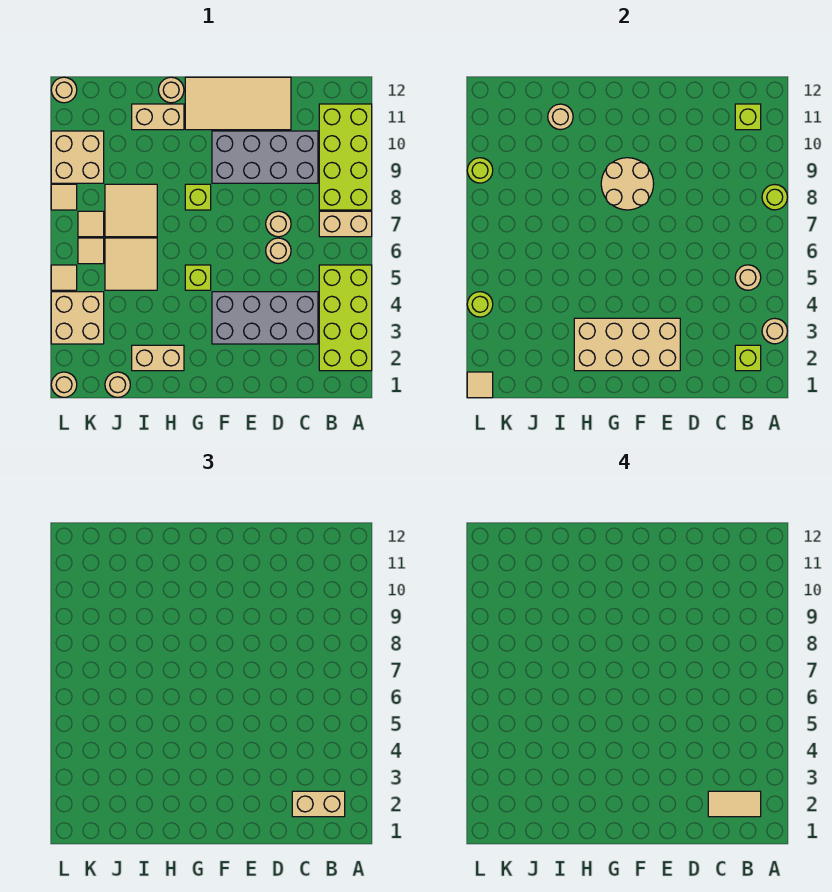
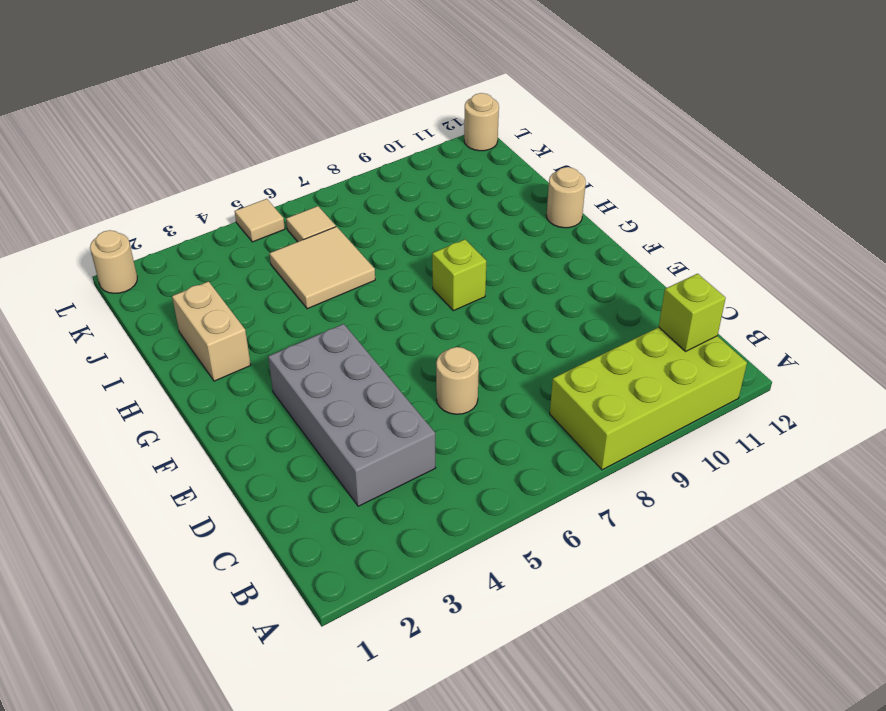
none -> lime brick A2:B5 level 1
none -> tan brick A7:B7 level 1
none -> grey brick C9:F10 level 1
none -> tan round brick D7 level 1

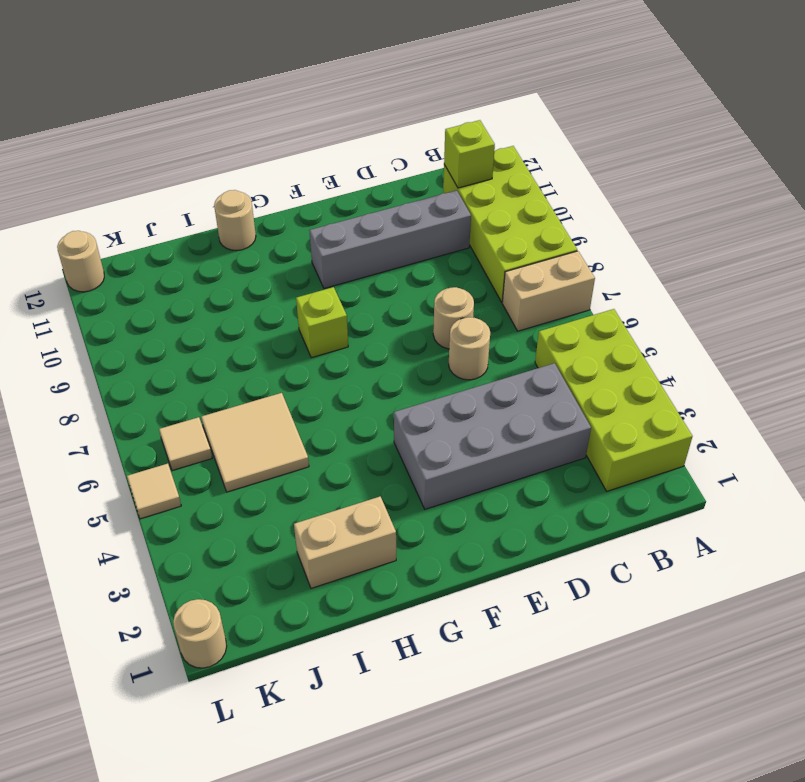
grey brick C10:F10 level 1 -> grey brick C9:F10 level 1
none -> tan tile D11:G12 level 1
none -> lime brick G5 level 1
none -> tan brick H11:I11 level 1
none -> tan tile I7:J8 level 1

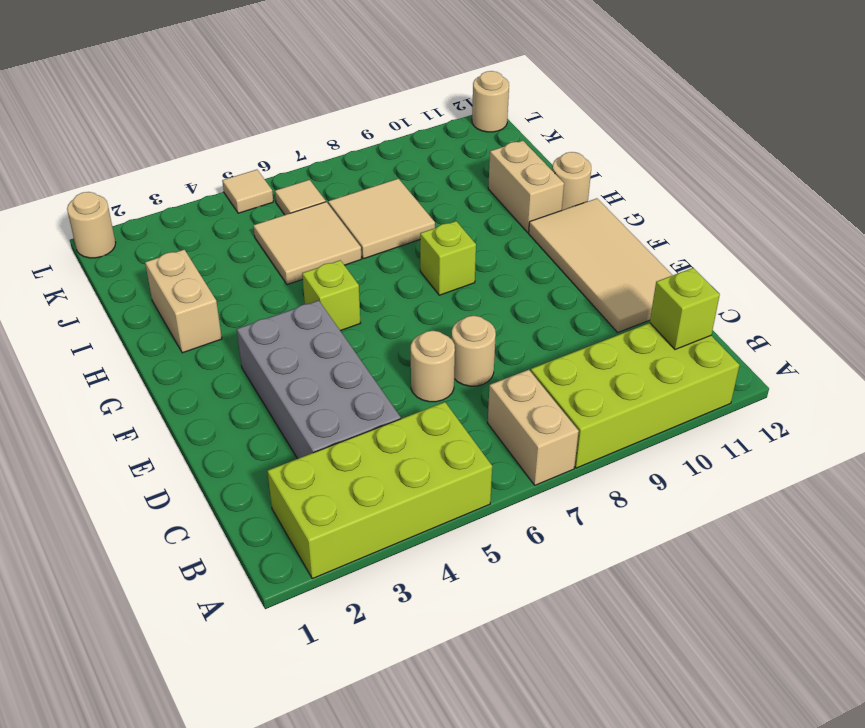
none -> grey brick C9:F10 level 1
none -> tan round brick J1 level 1
none -> tan brick K3:L4 level 1
none -> tan tile K7 level 1

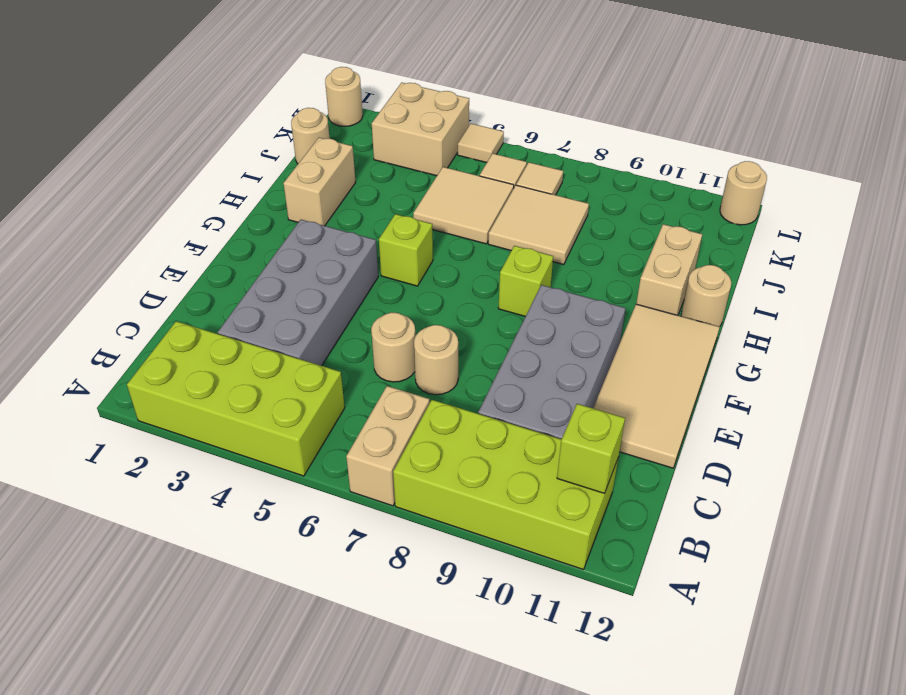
none -> tan brick K9:L10 level 1
none -> tan tile L8 level 1
none -> tan round brick A3 level 2
none -> lime round brick A8 level 2

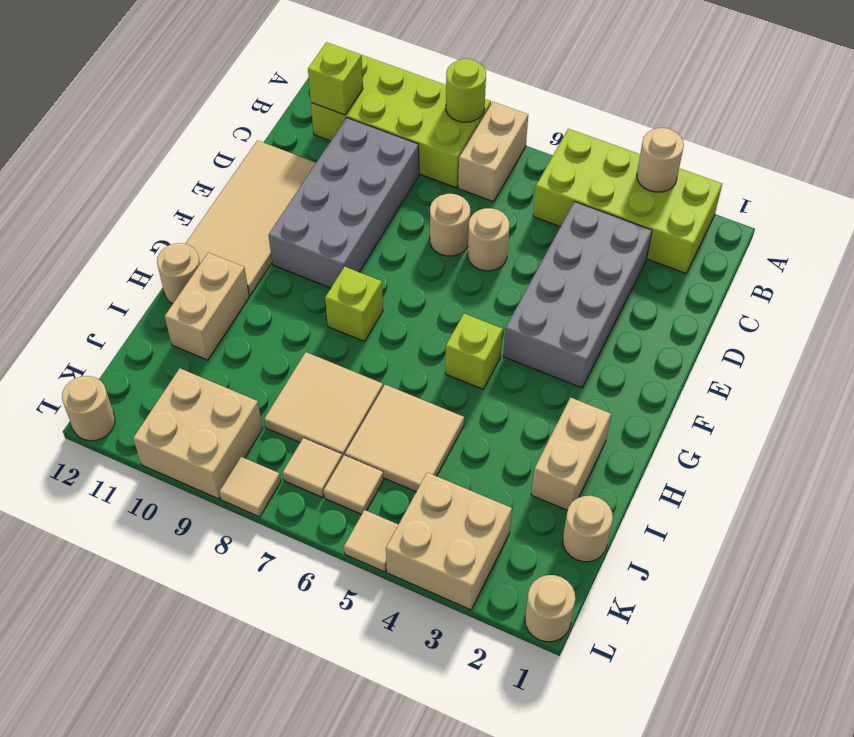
none -> lime brick B2 level 2
none -> tan round brick B5 level 2
none -> tan brick E2:H3 level 2
none -> tan round brick F8:G9 level 2

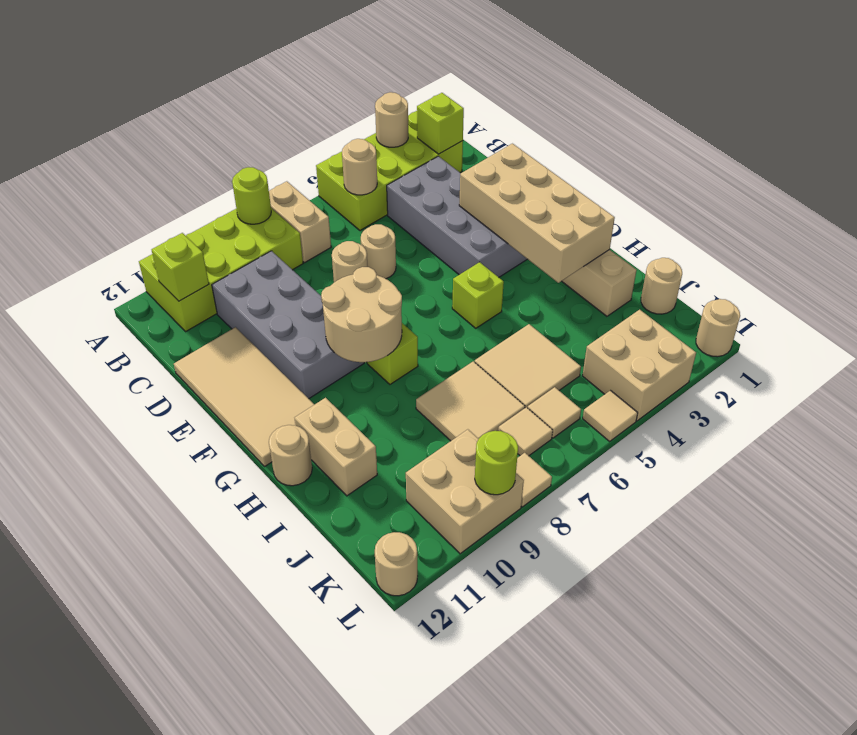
none -> tan round brick I11 level 2
none -> tan tile L1 level 2
none -> lime round brick L4 level 2
none -> tan brick B2:C2 level 3

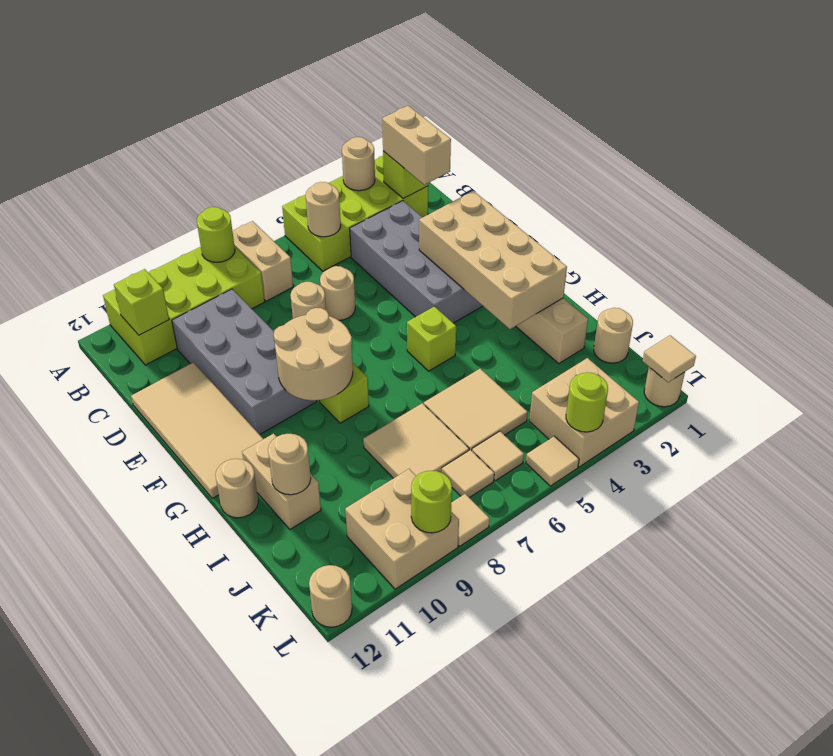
none -> tan tile B2:C2 level 4

